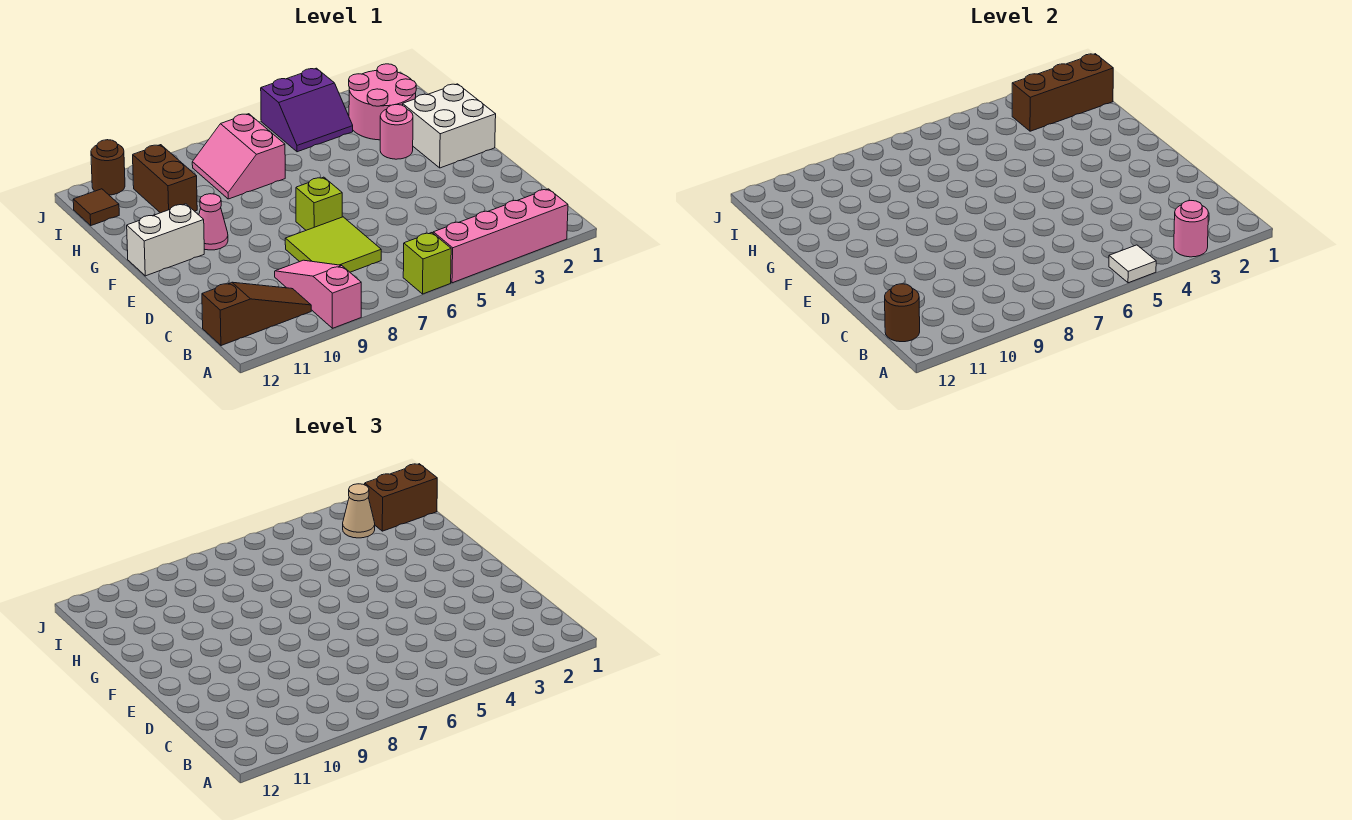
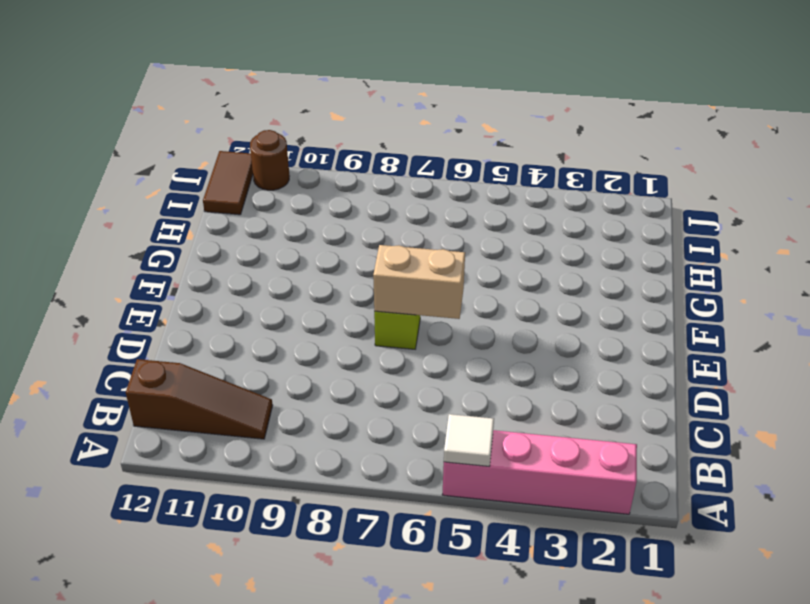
tan brick E6:E7 level 2 -> none
brown tile I12:J12 level 1 -> brown tile I12 level 1
none -> lime brick A6 level 1
none -> pink slope A9:C9 level 1 top A
none -> lime tile C7:D8 level 1

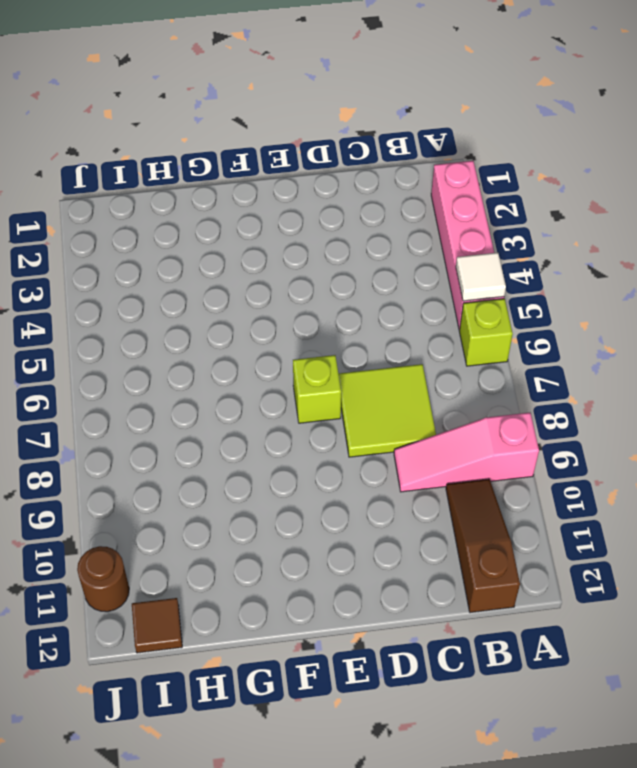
none -> white brick F1:G2 level 1
none -> pink cone F10 level 1
none -> white brick F11:F12 level 1

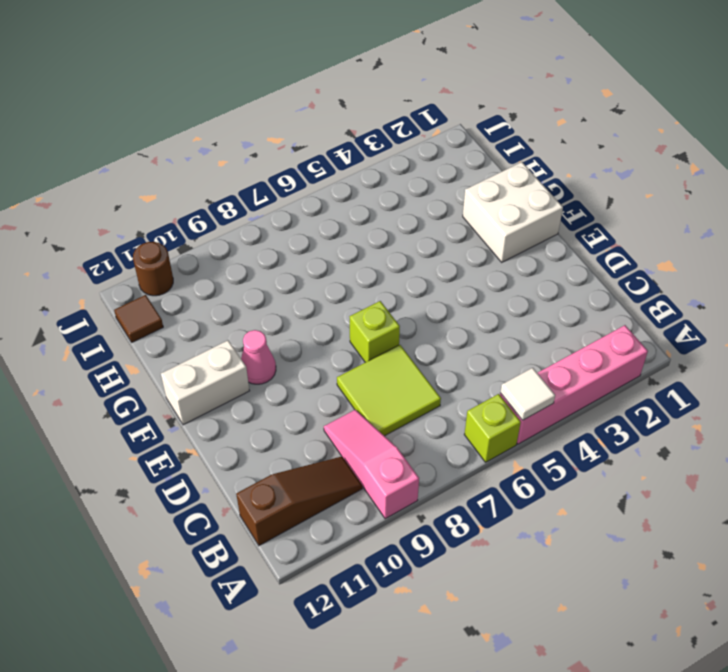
none -> pink round brick G3 level 1
none -> pink round brick H2:I3 level 1
none -> pink slope H7:I8 level 1 top 7

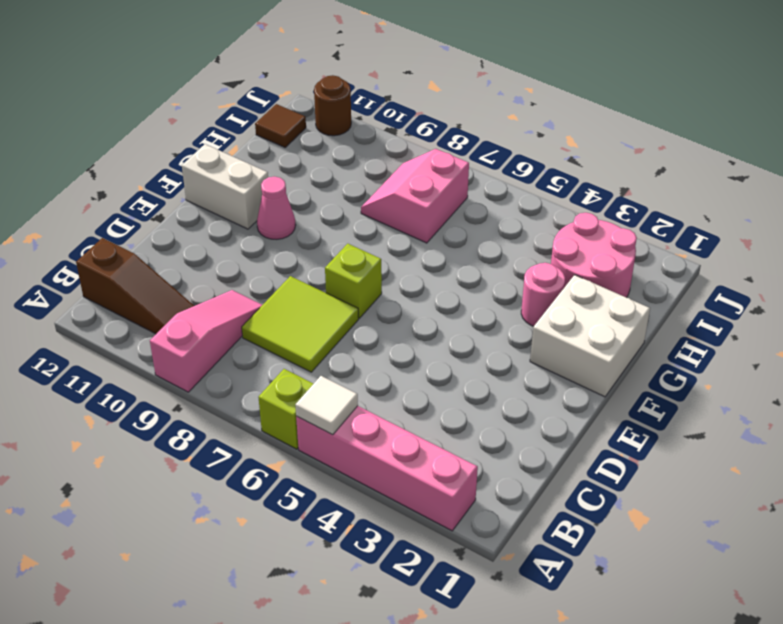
none -> brown brick H10:I10 level 1
none -> purple slope I4:J5 level 1 top J
none -> pink round brick A3 level 2

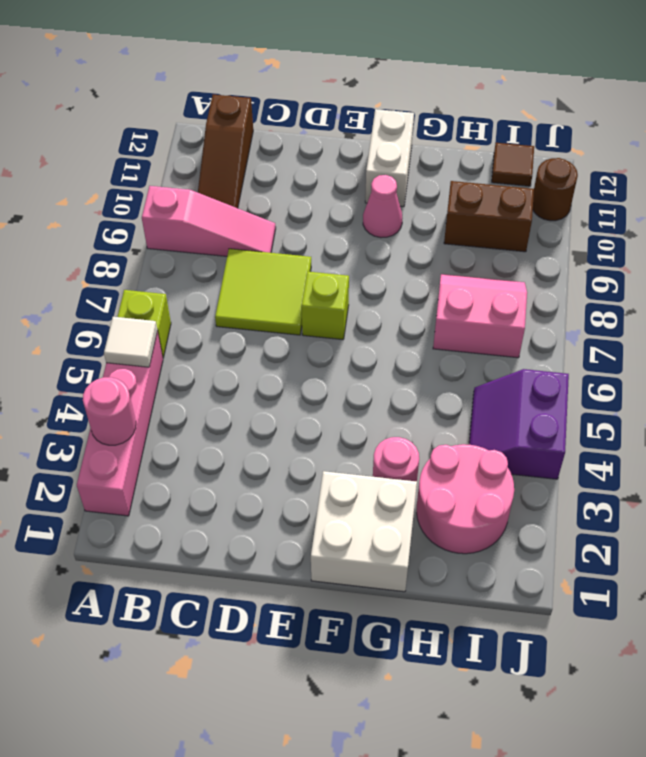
none -> brown round brick B12 level 2
none -> brown brick I1:I3 level 2
none -> brown brick I1:I2 level 3

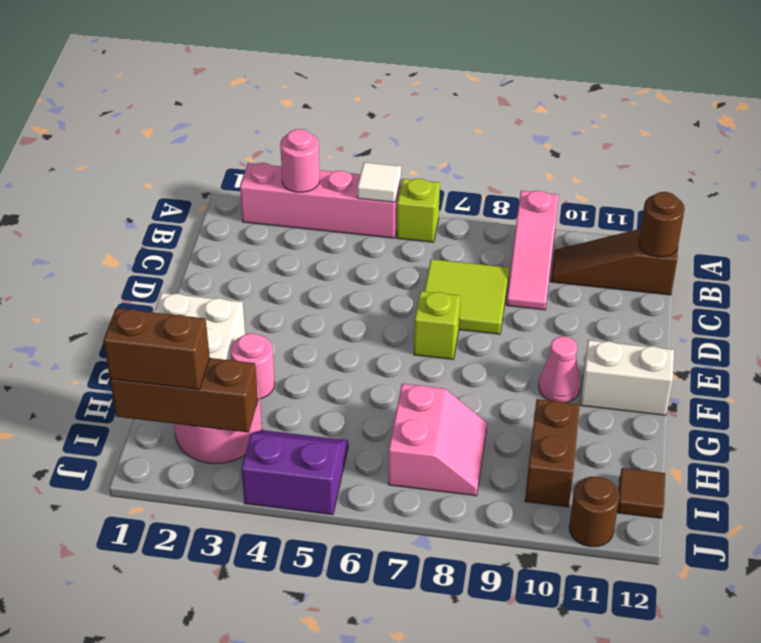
none -> tan cone I3 level 3

